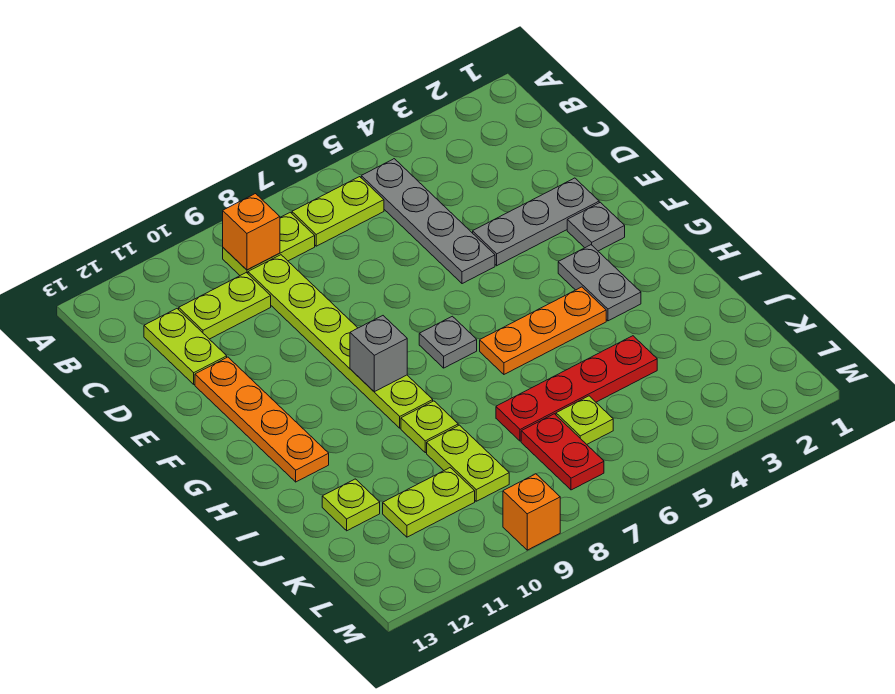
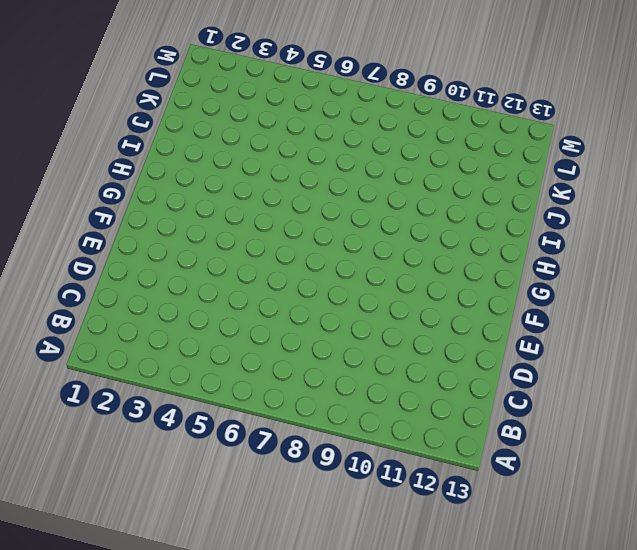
none -> grey plate B5:E5 level 1
none -> lime plate B6:B7 level 1
none -> lime plate B8:B9 level 1

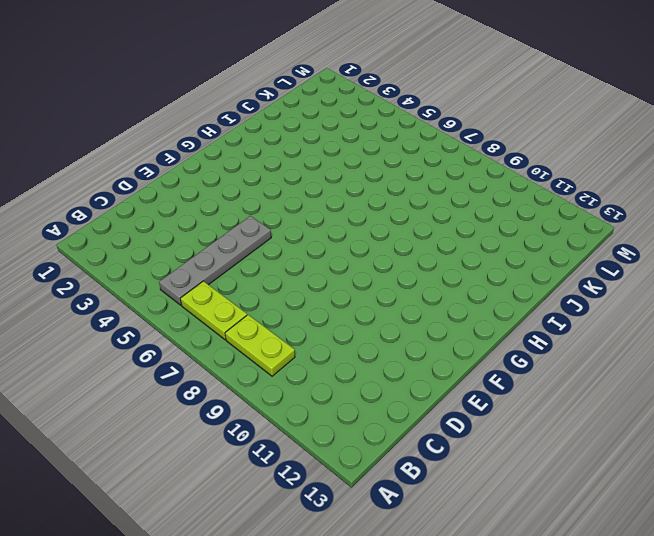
none -> lime plate C9:H9 level 1
none -> lime plate C10:C11 level 1
none -> lime plate C12:D12 level 1

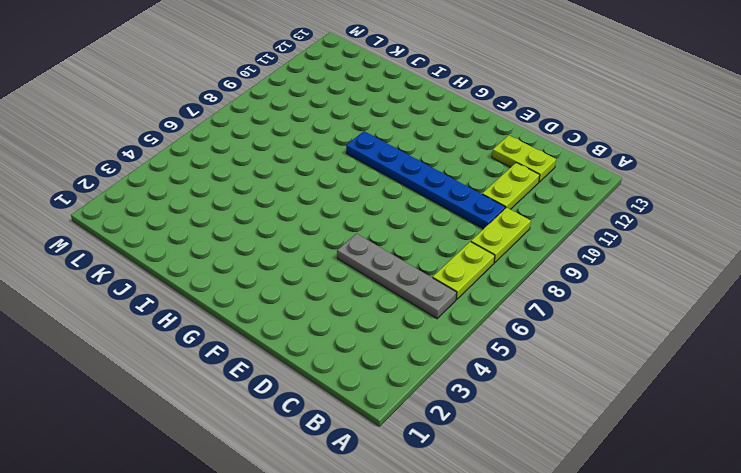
blue plate C9:H9 level 1 -> lime plate C9:H9 level 1
none -> grey plate E2:E4 level 1
none -> orange plate E12:H12 level 1
none -> grey plate F2 level 1

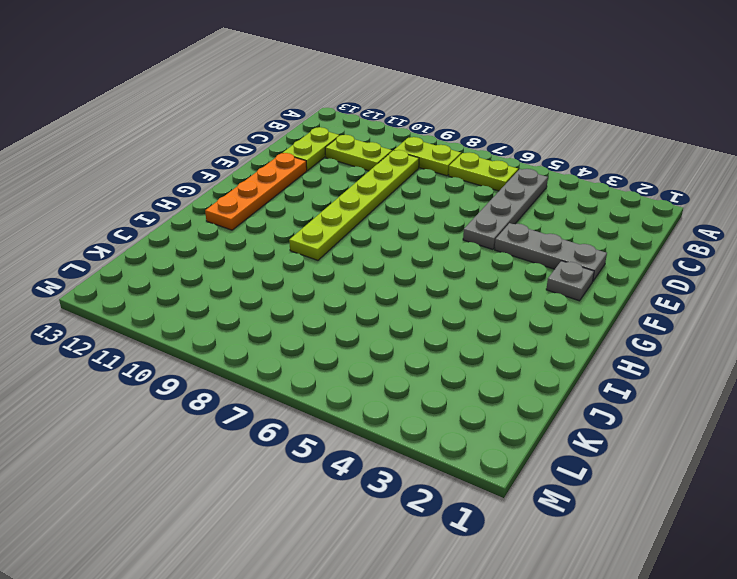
none -> grey plate G3:H3 level 1
none -> grey plate G7 level 1
none -> orange plate H4:H6 level 1

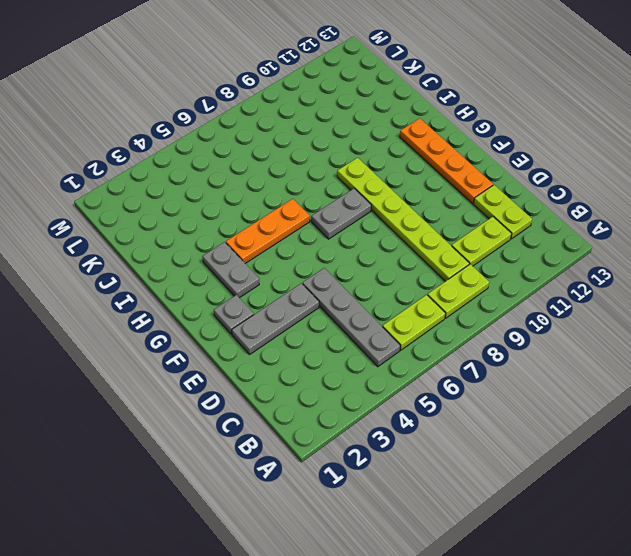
grey plate G7:G8 level 1 -> grey plate G7 level 1
none -> lime plate I9 level 1
none -> red plate J4:J7 level 1
none -> lime plate J9:K9 level 1

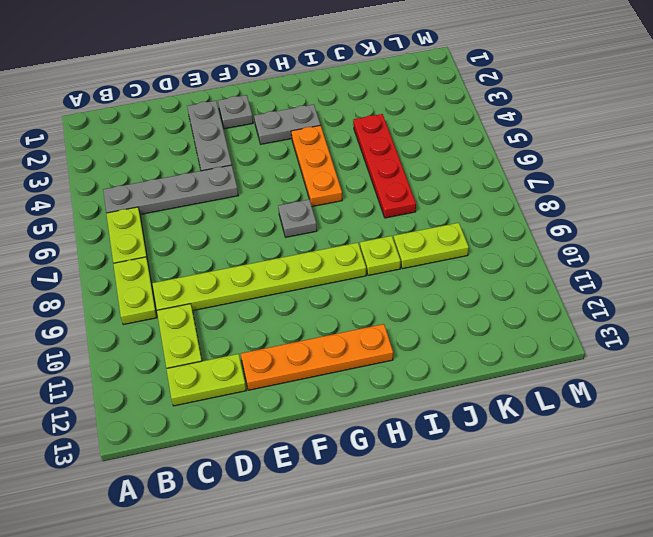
none -> lime plate J12 level 1
none -> lime plate K6 level 1
none -> red plate K7:L7 level 1

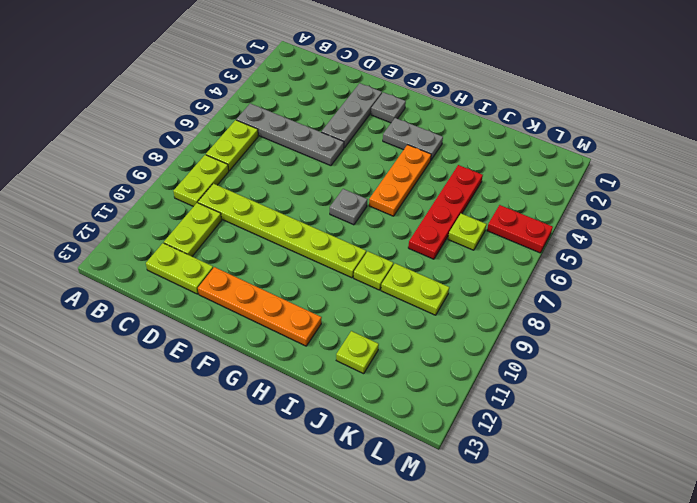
red plate L5:M5 level 1 -> red plate K7:L7 level 1
none -> lime plate K10:K11 level 1
none -> orange brick M9 level 1
none -> orange brick B9 level 2

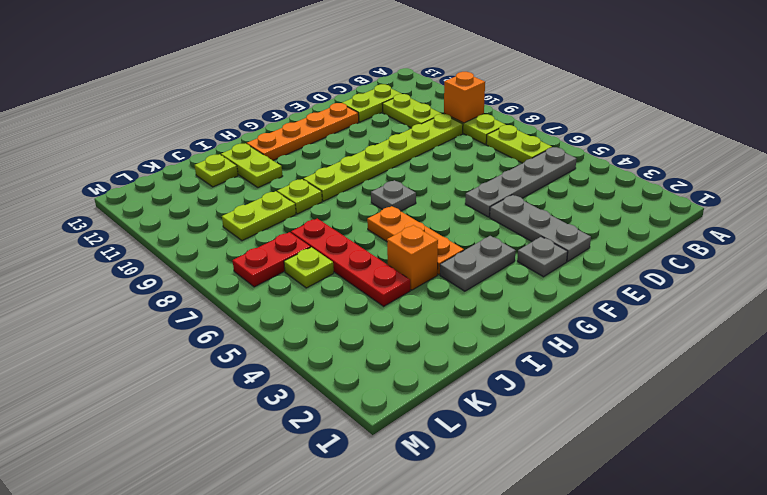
orange brick I4 level 1 -> orange brick M9 level 1
lime plate I11:I12 level 1 -> lime plate K10:K11 level 1
none -> grey brick G9 level 2

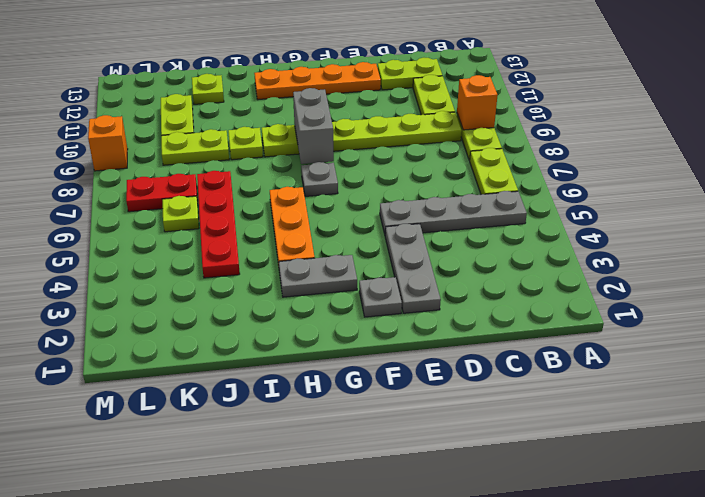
grey brick G8:G9 level 2 -> grey brick G9 level 2

